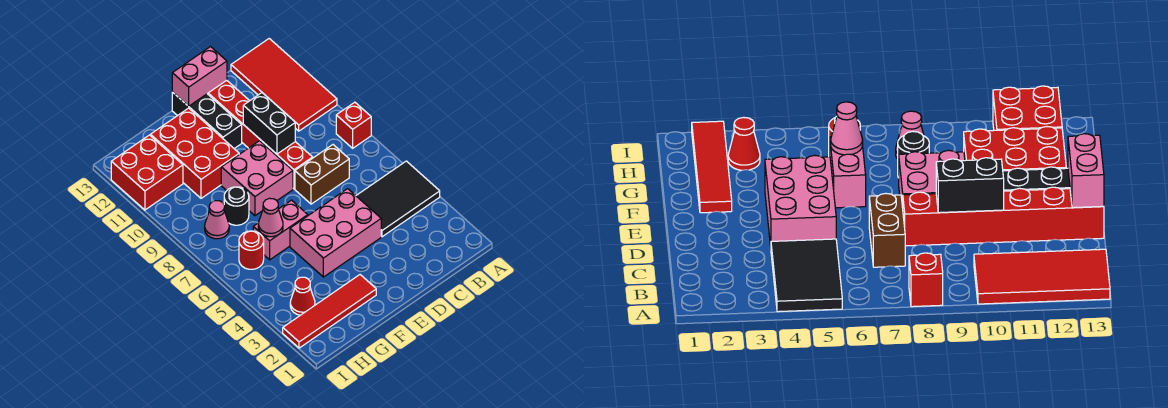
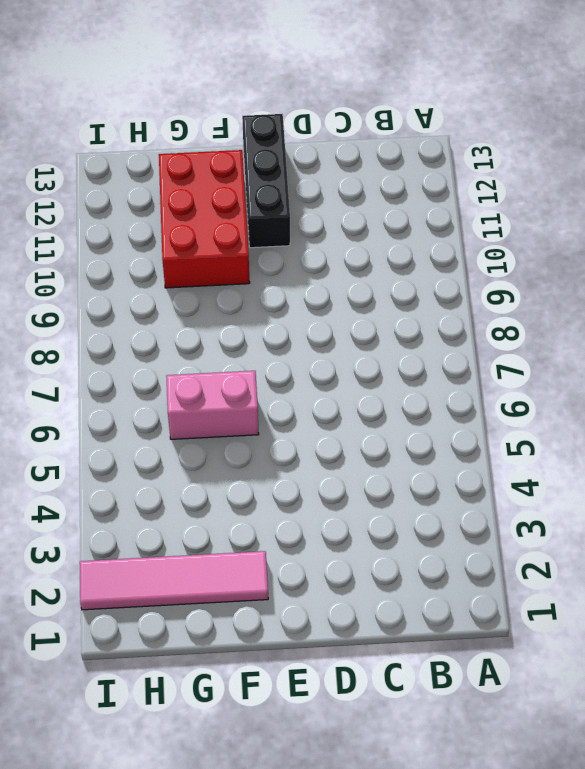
pink tile F2:I2 level 1 -> red tile F2:I2 level 1
none -> black tile A4:C5 level 1
none -> red brick A8 level 1
none -> red tile A10:B13 level 1

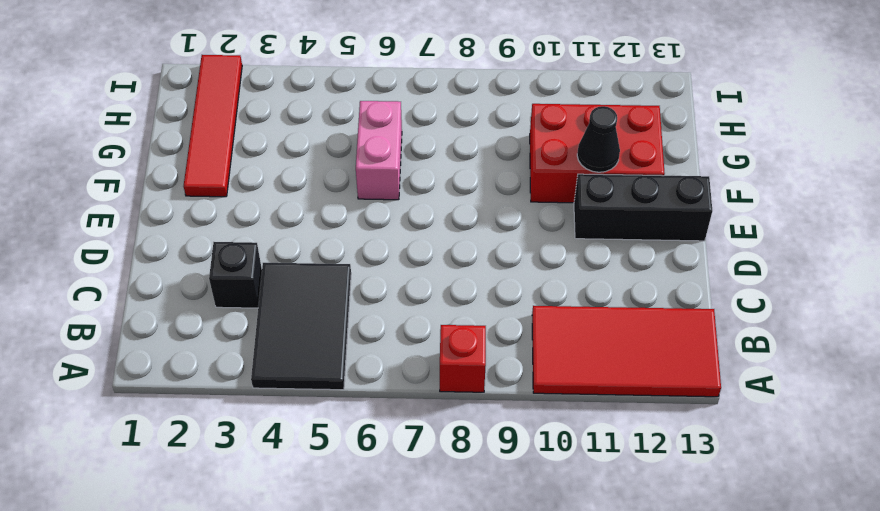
black brick C3 level 1 -> none
black cone F11 level 2 -> none
none -> brown brick C7:D7 level 1
none -> pink brick D4:F5 level 1
none -> red brick D8:D13 level 1

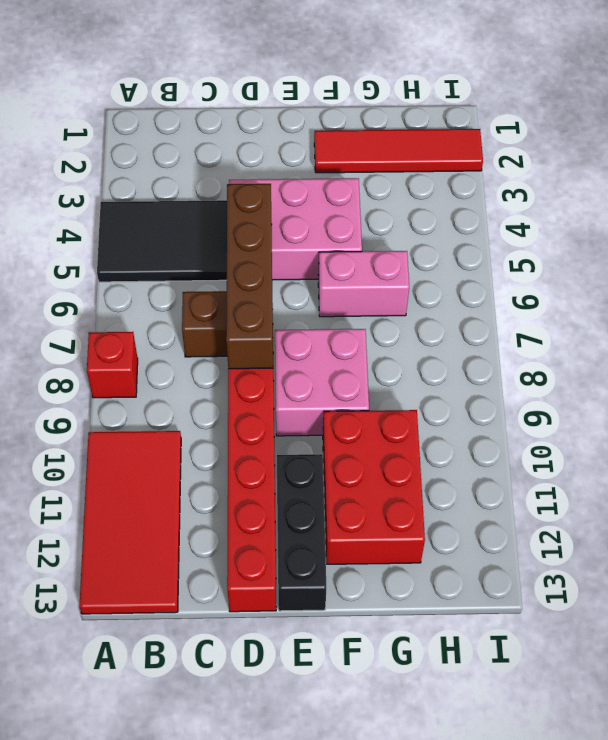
brown brick D5:D8 level 2 -> none
none -> black round brick G8 level 1
none -> red cone H3 level 1
none -> red round brick H6 level 1

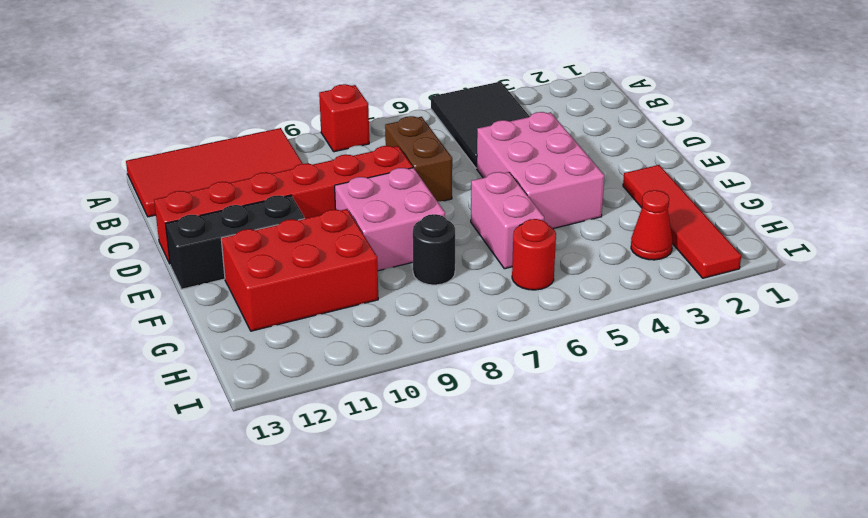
none -> pink cone H8 level 1
none -> red brick H11:I12 level 1
none -> black brick D9:D10 level 2

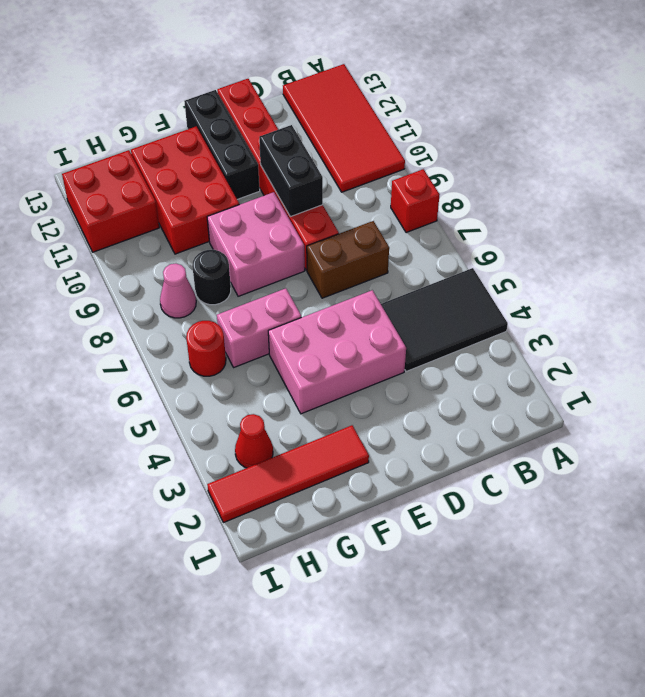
none -> pink brick D13:E13 level 2
none -> pink cone G6 level 2

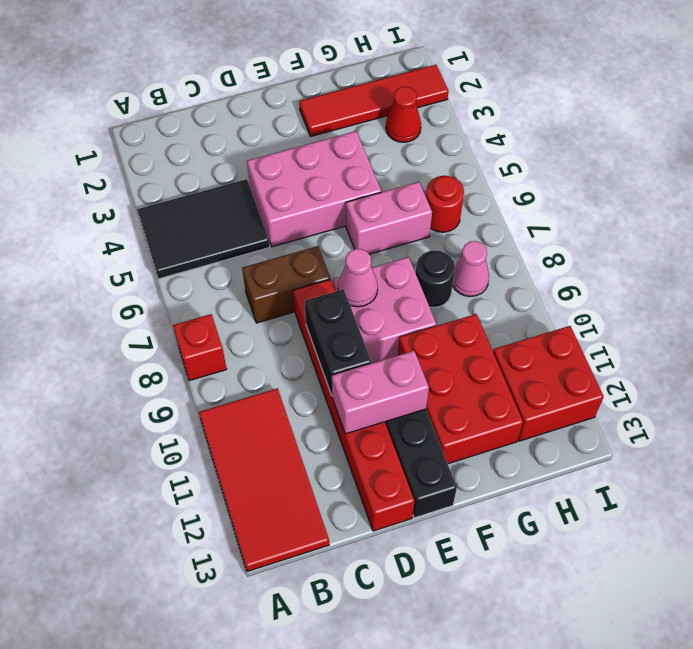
pink brick D11:E11 level 2 -> pink brick D13:E13 level 2
pink cone E8 level 2 -> pink cone G6 level 2

